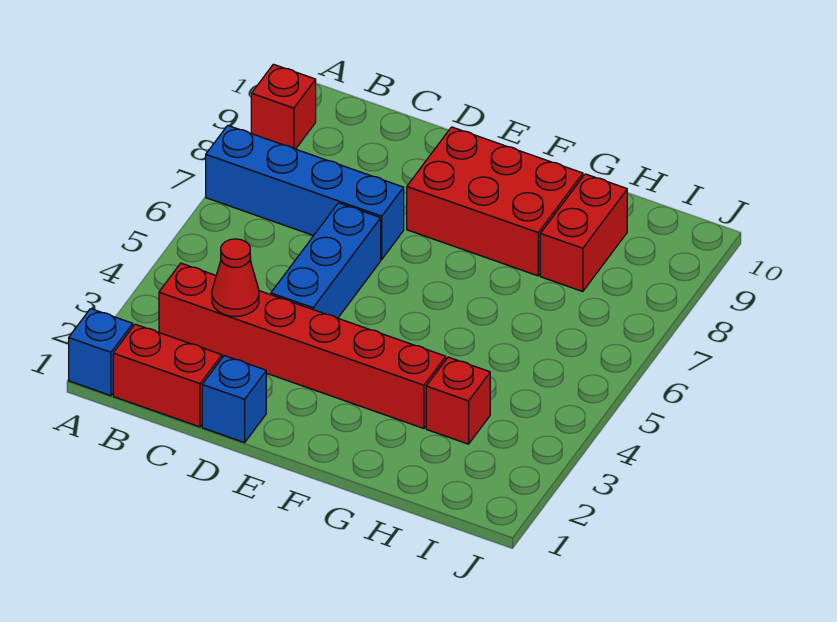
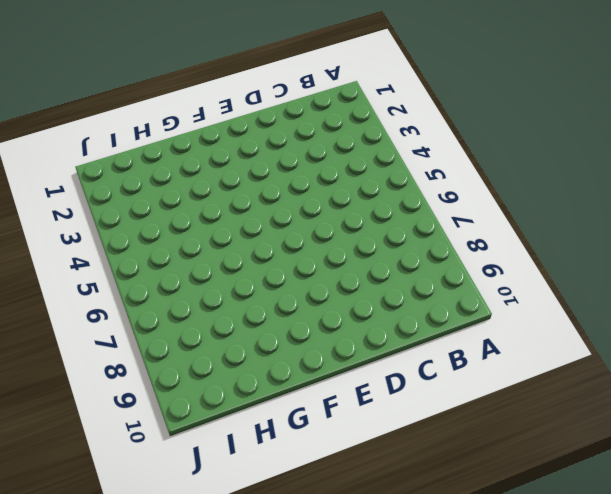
none -> blue brick A1 level 1
none -> blue brick A7:D7 level 1

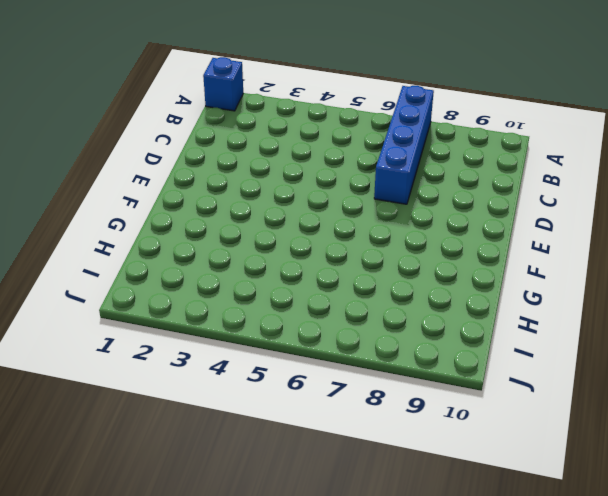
none -> red brick A9 level 1
none -> red brick B1:C1 level 1

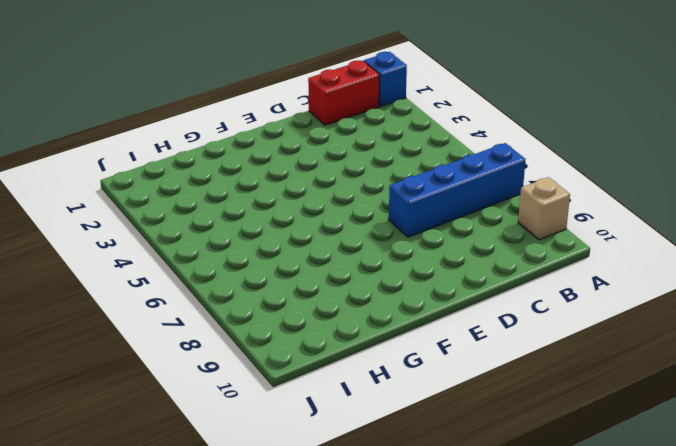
tan brick A9 level 1 -> red brick A9 level 1
none -> red brick B3:G3 level 1
none -> blue brick D1 level 1

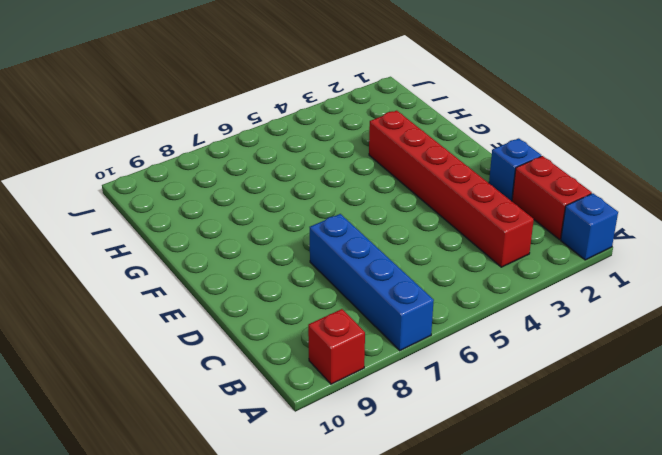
none -> blue brick D4:D6 level 1
none -> red brick E8:G9 level 1

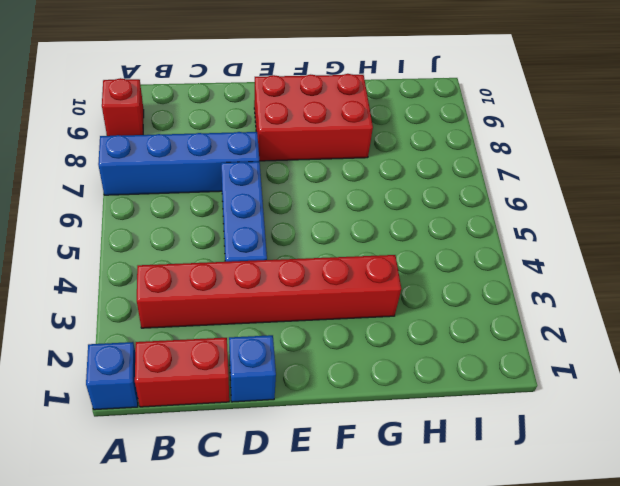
none -> red brick H3 level 1
none -> red brick H8:H9 level 1

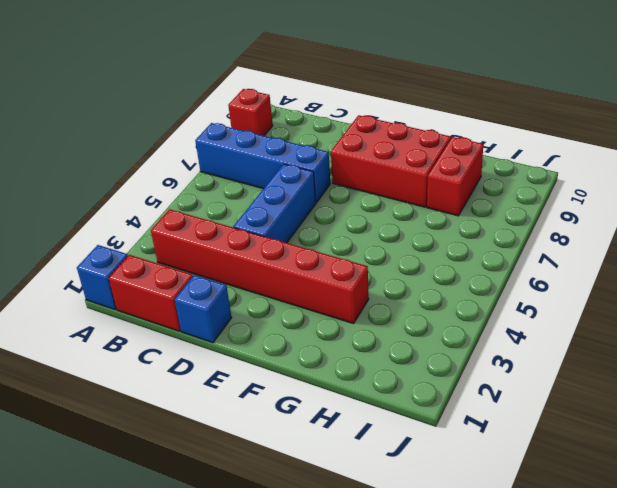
none -> red brick H3 level 1
none -> red cone C3 level 2

